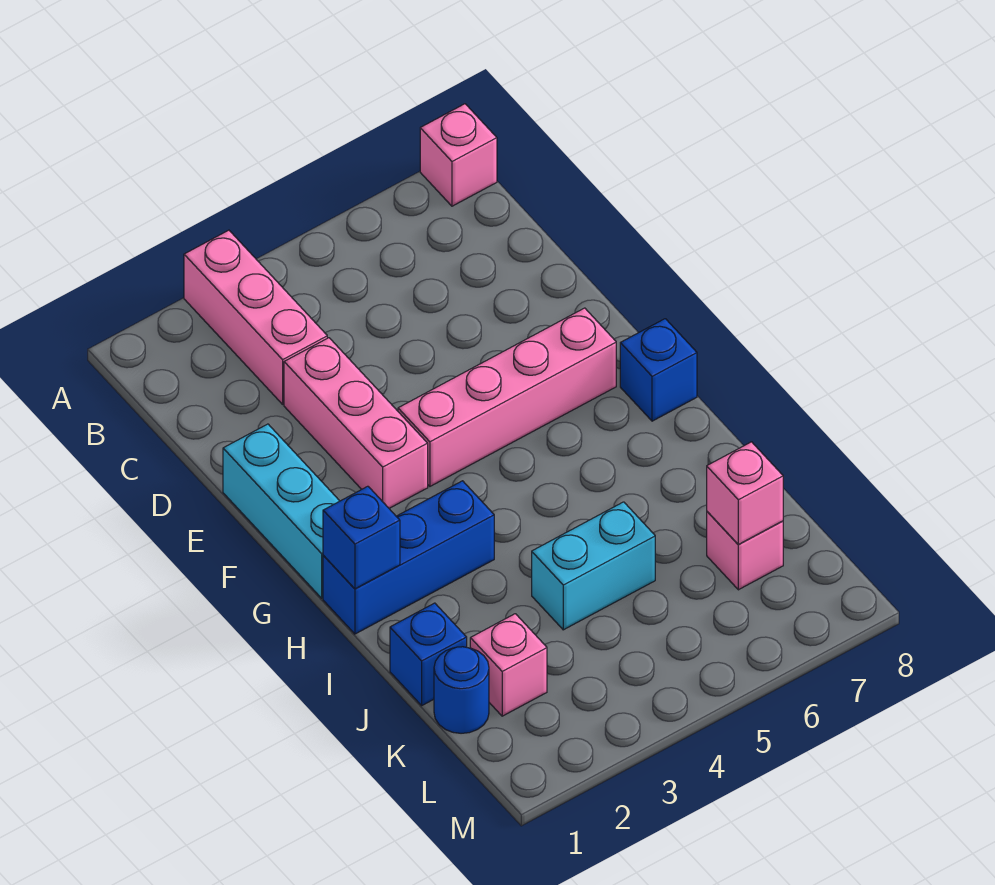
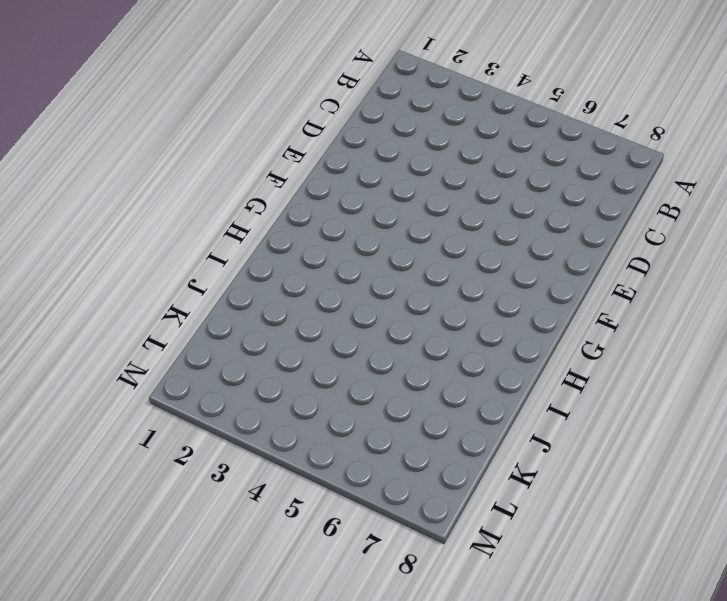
none -> pink brick A3:C3 level 1
none -> pink brick A8 level 1
none -> pink brick D3:F3 level 1

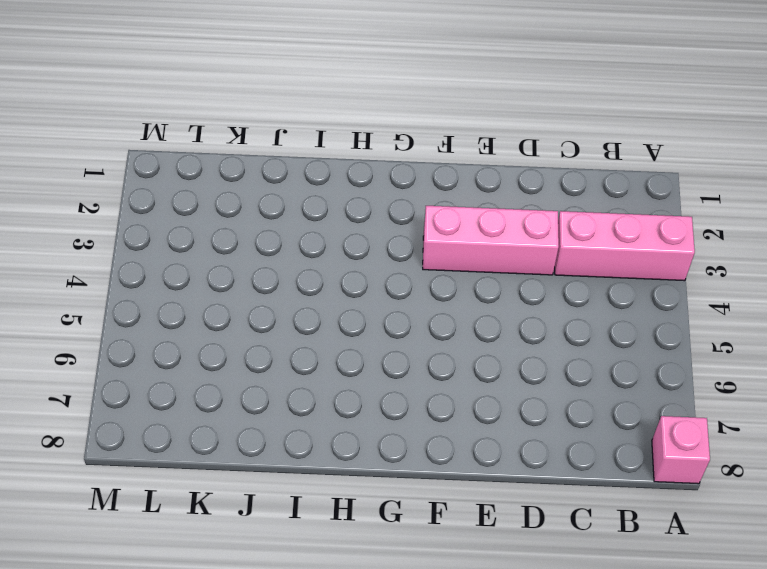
none -> cyan brick E1:G1 level 1
none -> pink brick F4:F7 level 1
none -> blue brick G8 level 1

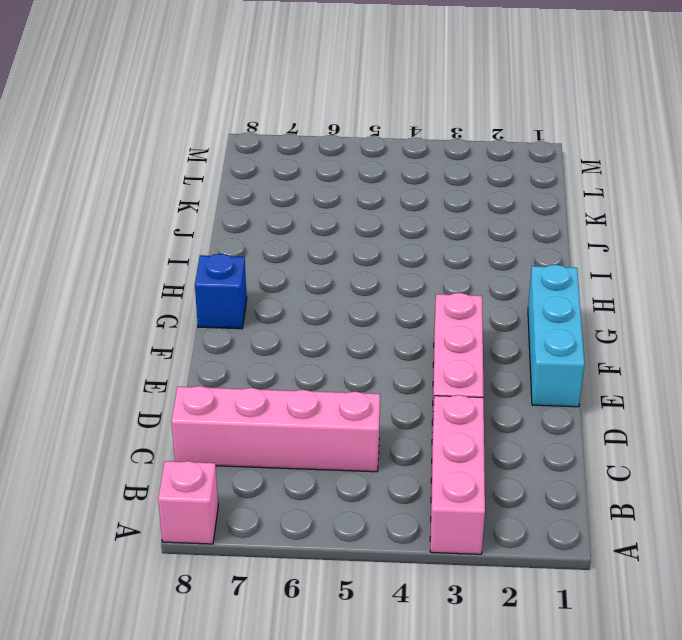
pink brick C5:C8 level 1 -> pink brick F4:F7 level 1
none -> blue brick H1:H3 level 1
none -> blue brick J1 level 1
none -> cyan brick J4:J5 level 1

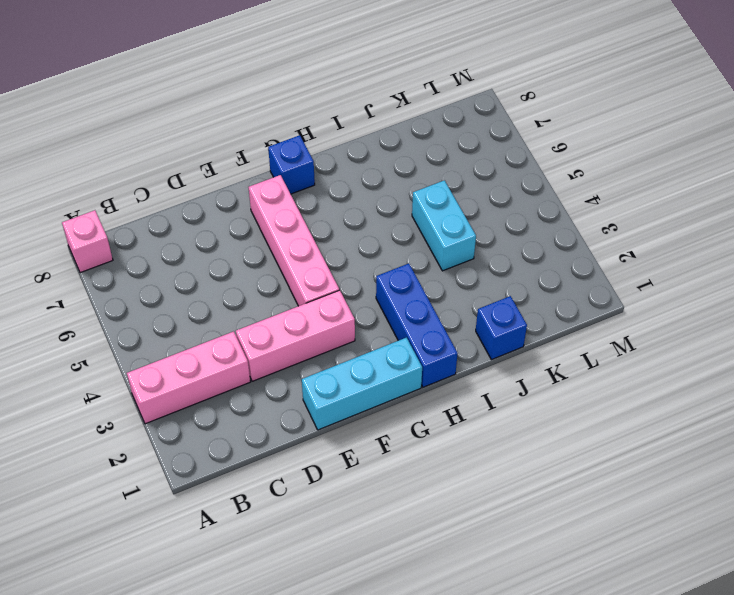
none -> blue round brick K1 level 1
none -> pink brick K2 level 1
none -> pink brick K7 level 1

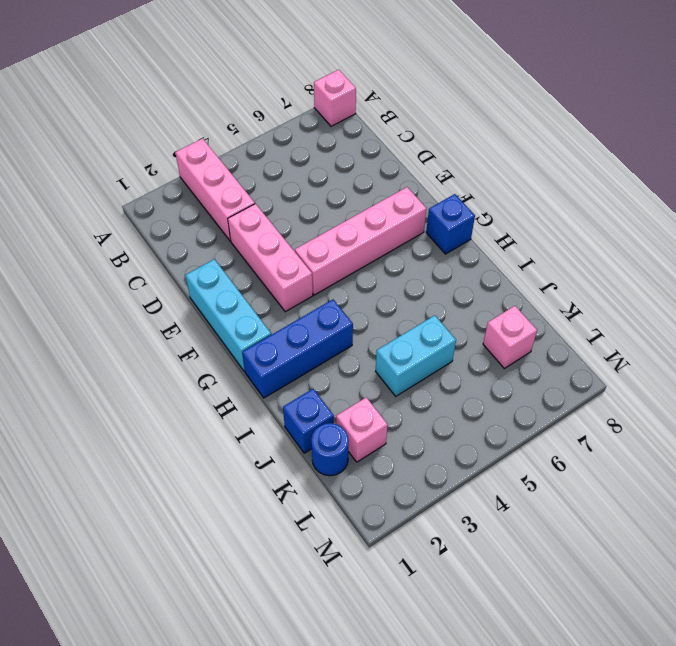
none -> blue brick H1 level 2
none -> pink brick K7 level 2

